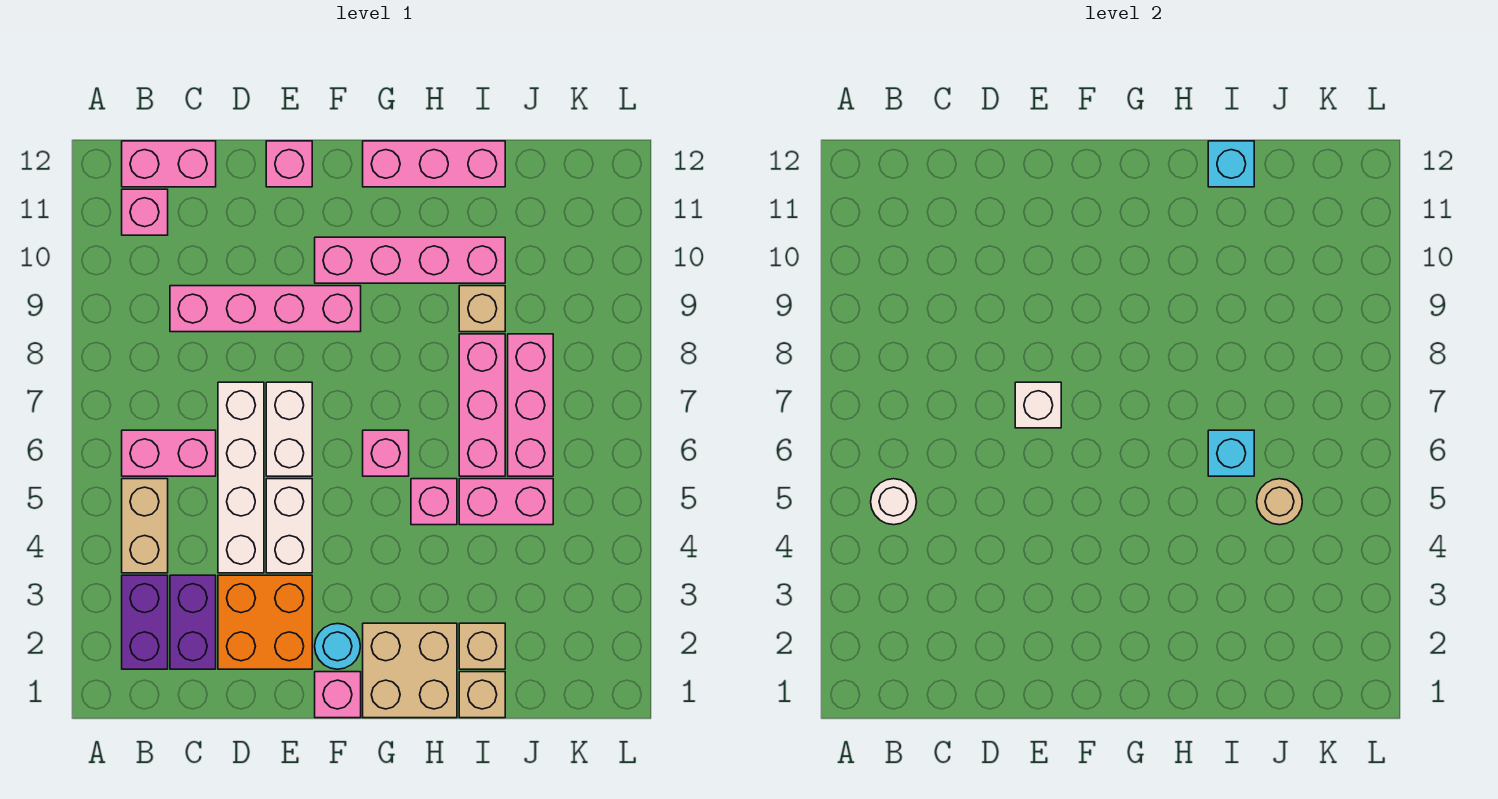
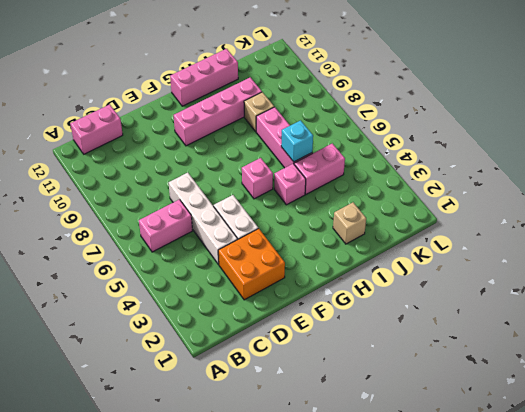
none -> purple brick B2:B3 level 1
none -> tan brick B4:B5 level 1
none -> pink brick B11 level 1
none -> purple brick C2:C3 level 1

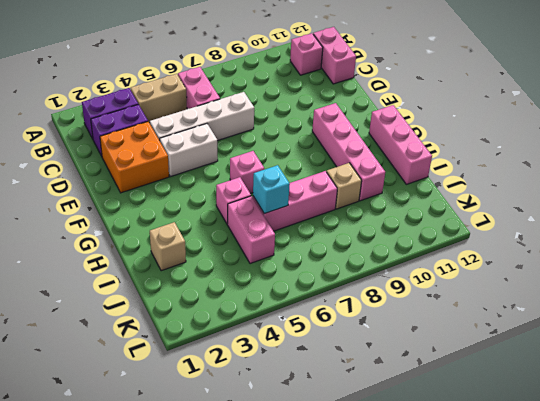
none -> pink brick C9:F9 level 1
none -> white brick E6:E7 level 1
none -> pink brick E12 level 1
none -> pink brick F1 level 1

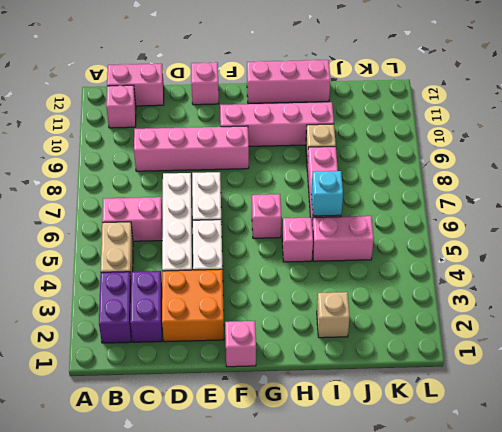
none -> cyan round brick F2 level 1
none -> tan brick G1:H2 level 1
none -> tan brick I1 level 1
none -> pink brick J6:J8 level 1

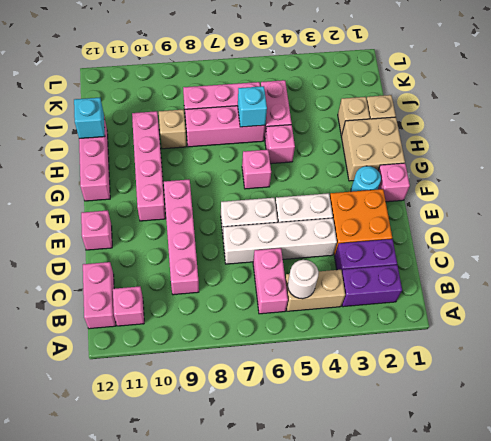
none -> white brick E7 level 2
none -> tan round brick J5 level 2

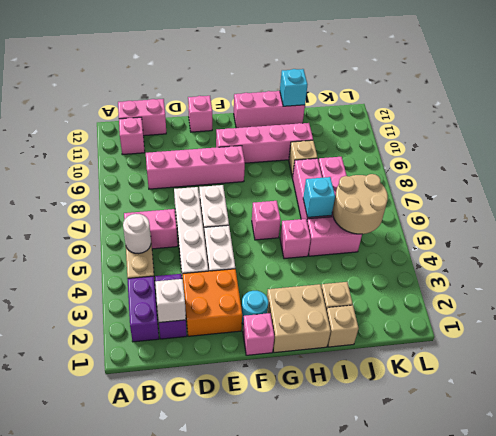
white brick C2 level 2 -> white brick E7 level 2
tan round brick J5:K6 level 2 -> tan round brick J5 level 2

